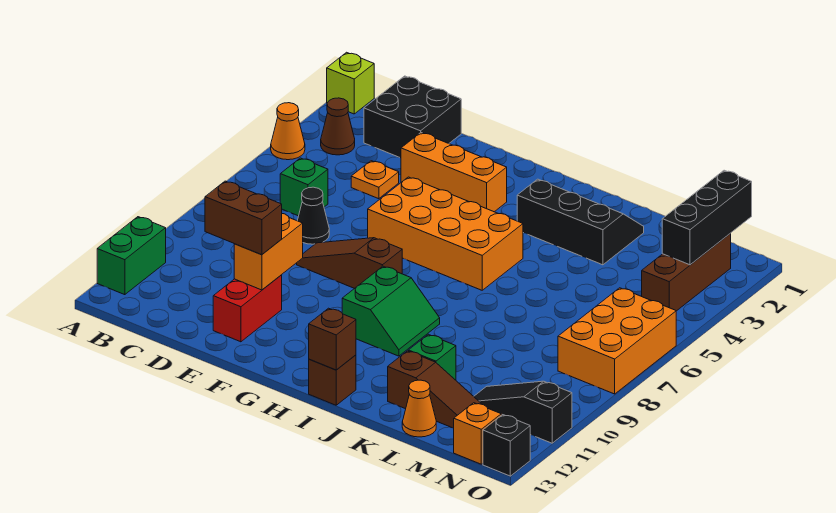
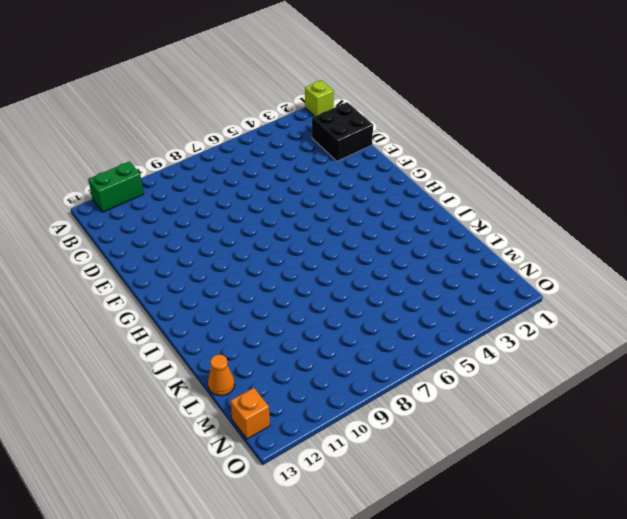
none -> orange cone A4 level 1
none -> brown cone B3 level 1
none -> green brick C6 level 1

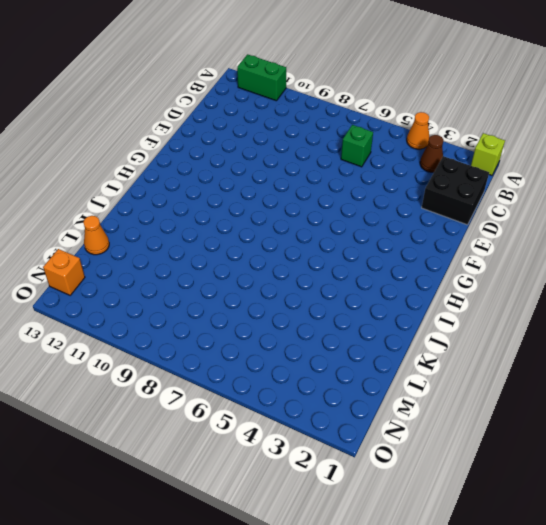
none -> orange plate D4 level 1
none -> black cone D7 level 1
none -> orange brick E3:G3 level 1

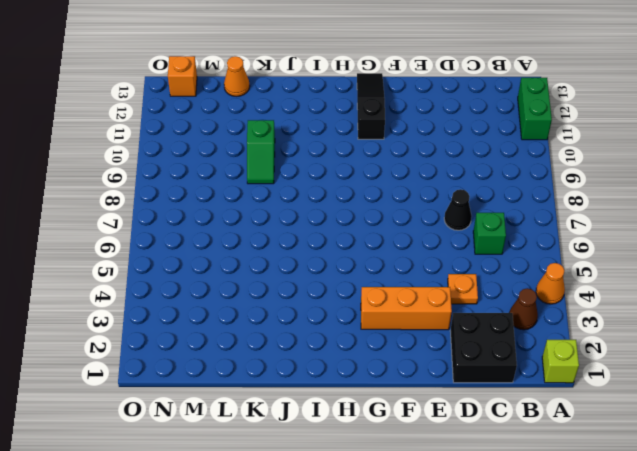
black slope G11:G13 level 1 top 11 -> black slope M11:O11 level 1 top O
green slope K9:K10 level 1 top 10 -> none
none -> brown slope E8:G8 level 1 top G
none -> red brick E11:E12 level 1
none -> orange brick F5:I6 level 1

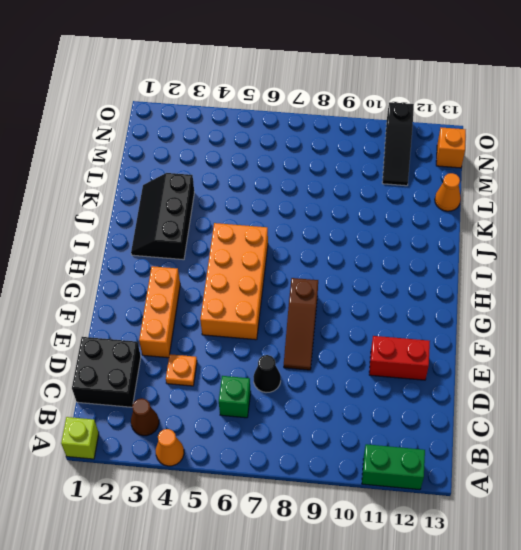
none -> green slope H9:I10 level 1 top H
none -> brown brick I13 level 1
none -> green brick K11 level 1

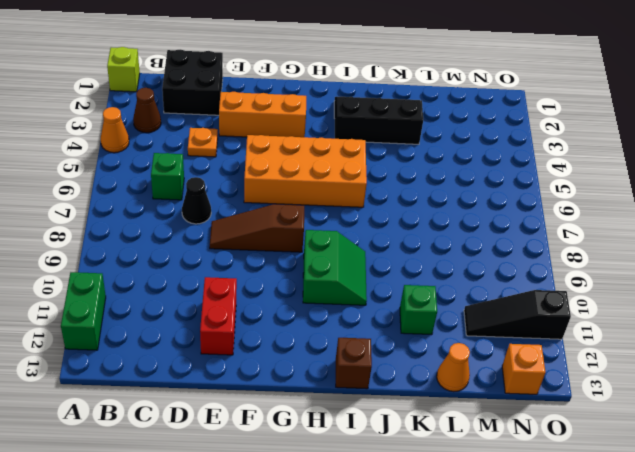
none -> brown slope K12:M12 level 1 top K
none -> brown brick N2:N4 level 1
none -> orange brick N6:O8 level 1

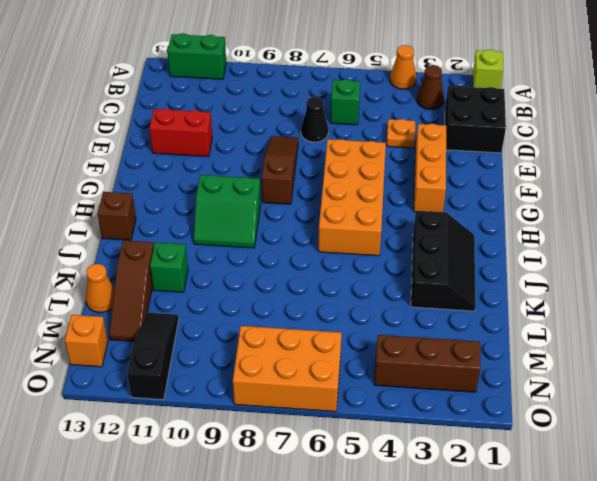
none -> black brick O13 level 1
none -> orange brick E10:E11 level 2
none -> brown brick I13 level 2

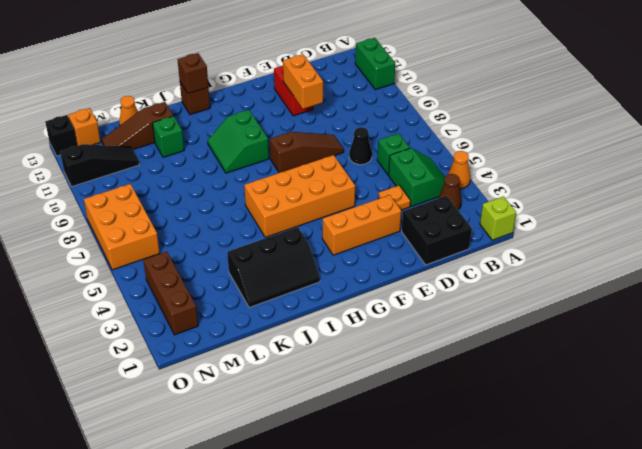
green slope B4:C5 level 1 top C -> none
none -> black brick N1:N3 level 2
none -> brown brick D11:E11 level 3

